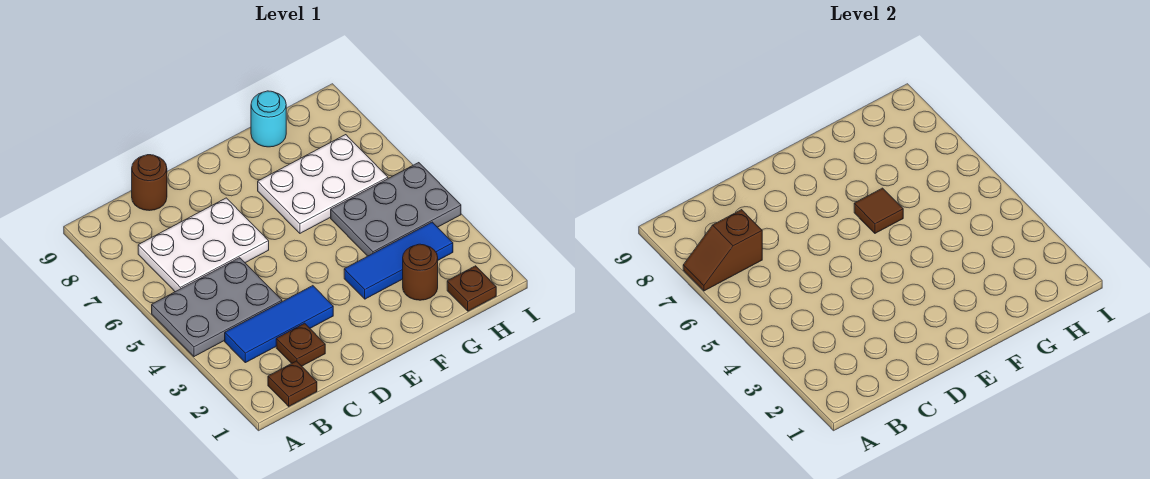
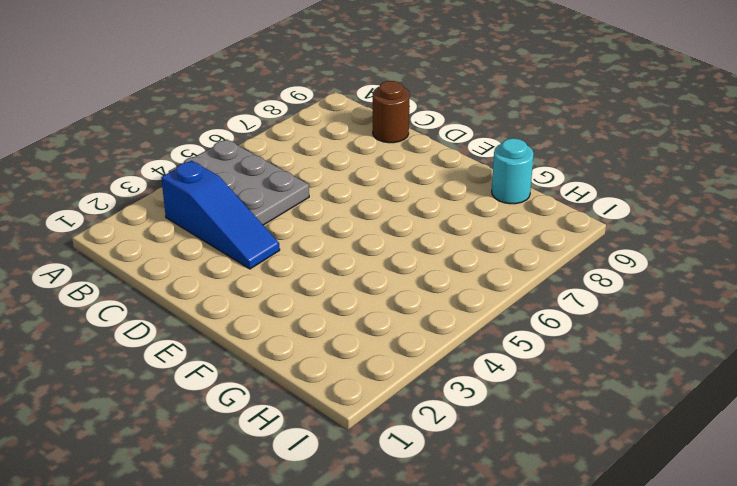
blue slope B3:D3 level 1 top B -> blue tile B3:D3 level 1
none -> brown plate B1 level 1
none -> white plate B6:D7 level 1
none -> brown plate C2 level 1

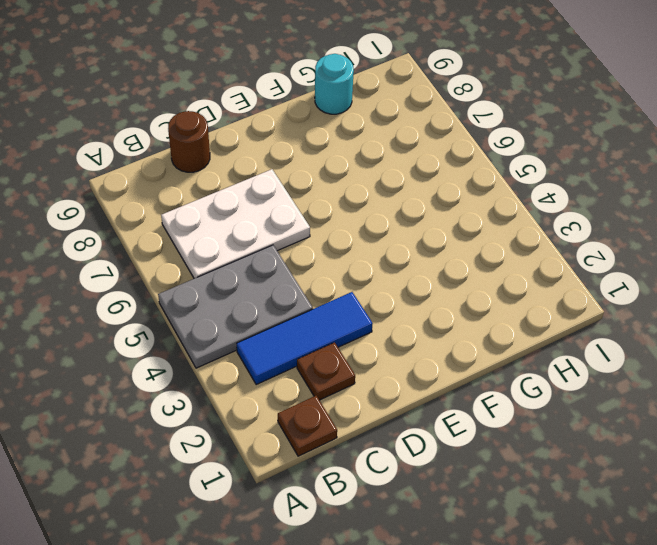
none -> blue tile F3:H3 level 1
none -> white plate F6:H7 level 1
none -> brown round brick G2 level 1

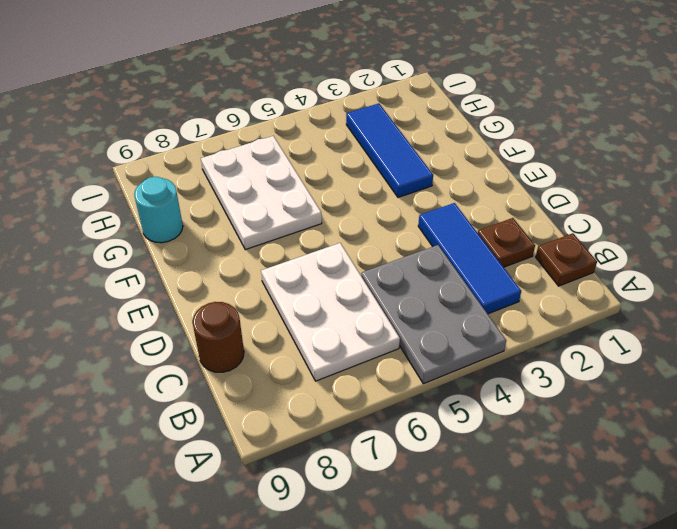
none -> brown round brick G2 level 1
none -> grey plate G4:I5 level 1
none -> brown plate H1 level 1

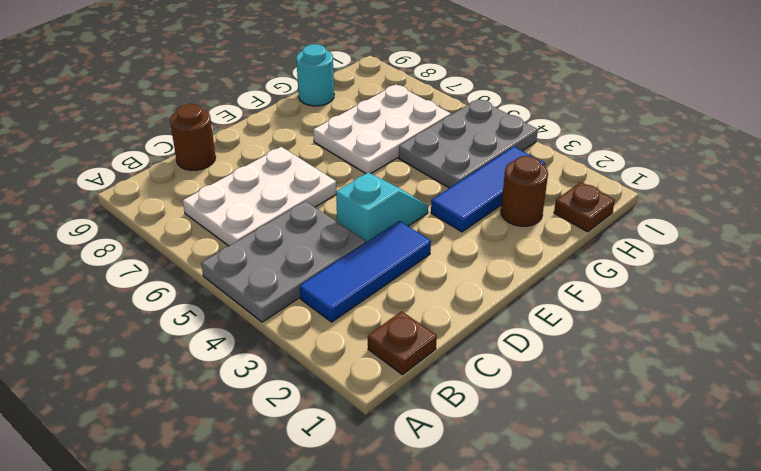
cyan slope D4:E4 level 1 top D -> none
none -> brown plate C2 level 1
none -> brown slope A7:B7 level 2 top B
none -> brown tile F6 level 2

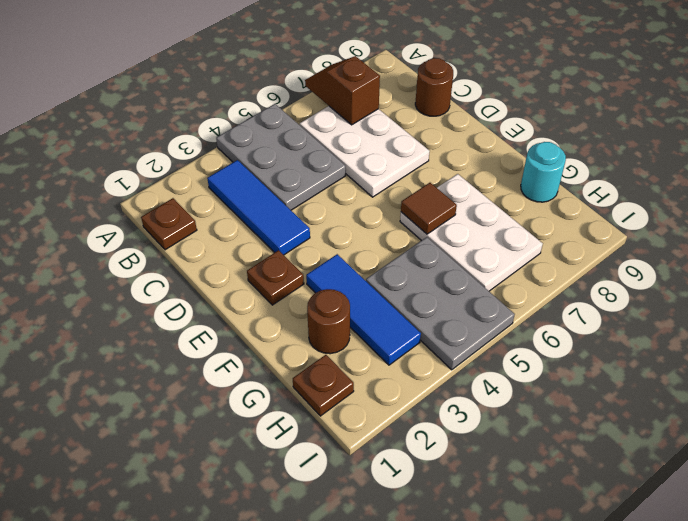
brown plate E2 level 1 -> brown plate C2 level 1

